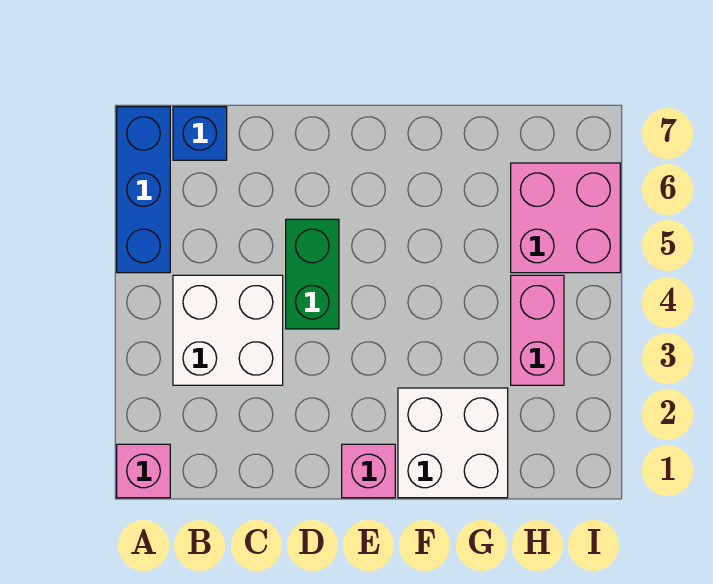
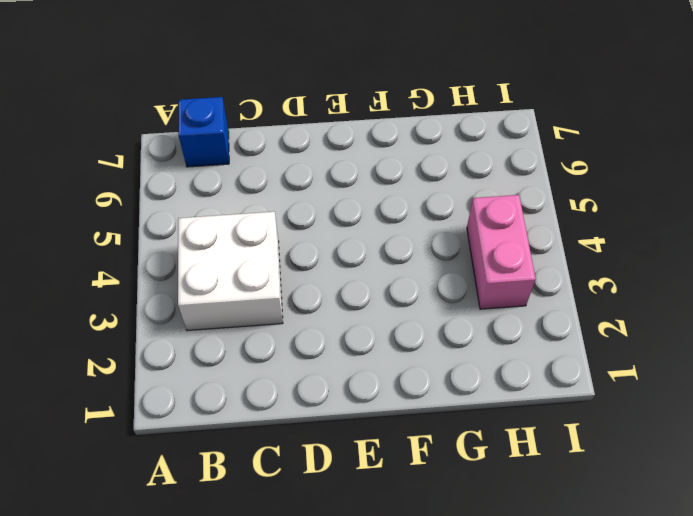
none -> pink brick A1 level 1
none -> blue brick A5:A7 level 1

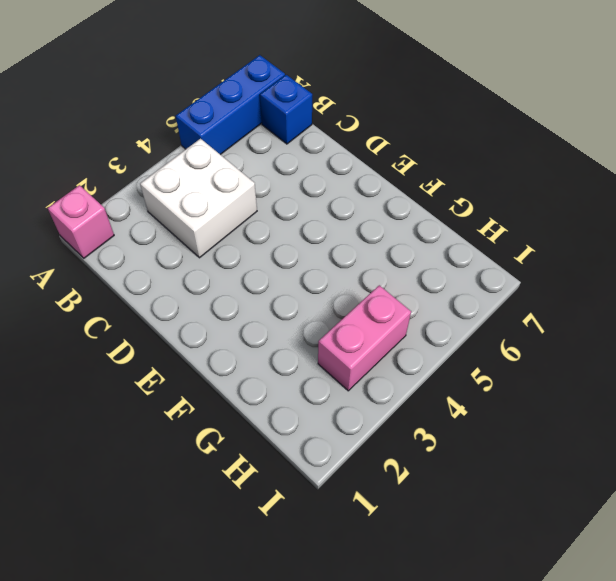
none -> green brick D4:D5 level 1
none -> pink brick E1 level 1

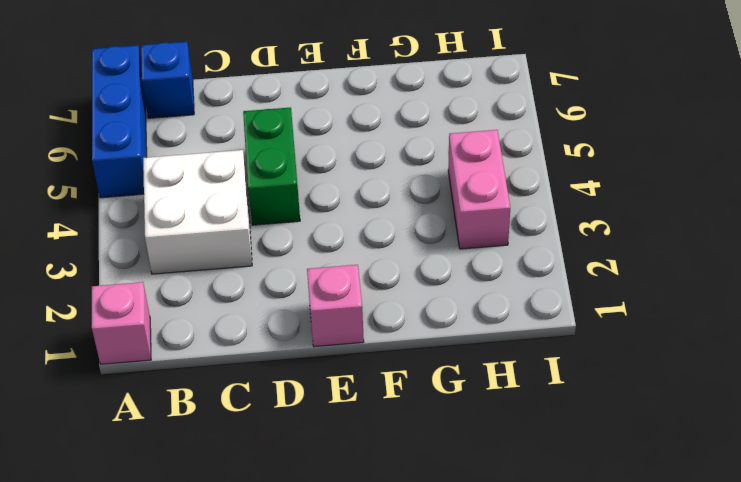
none -> white brick F1:G2 level 1
none -> pink brick H5:I6 level 1

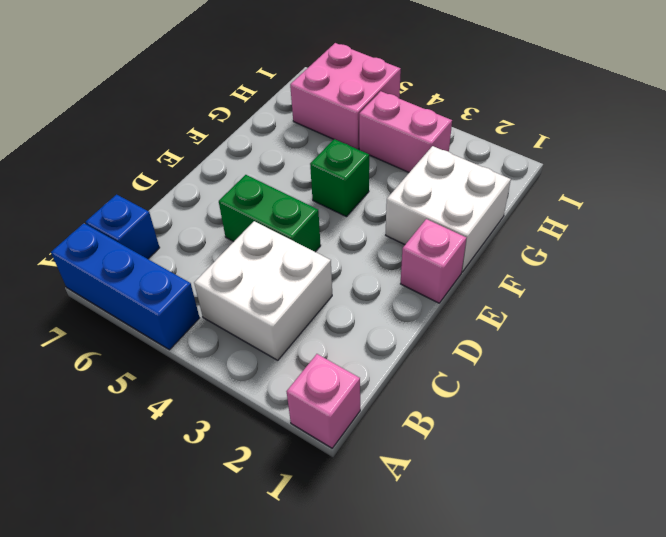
green brick F4 level 1 -> none

